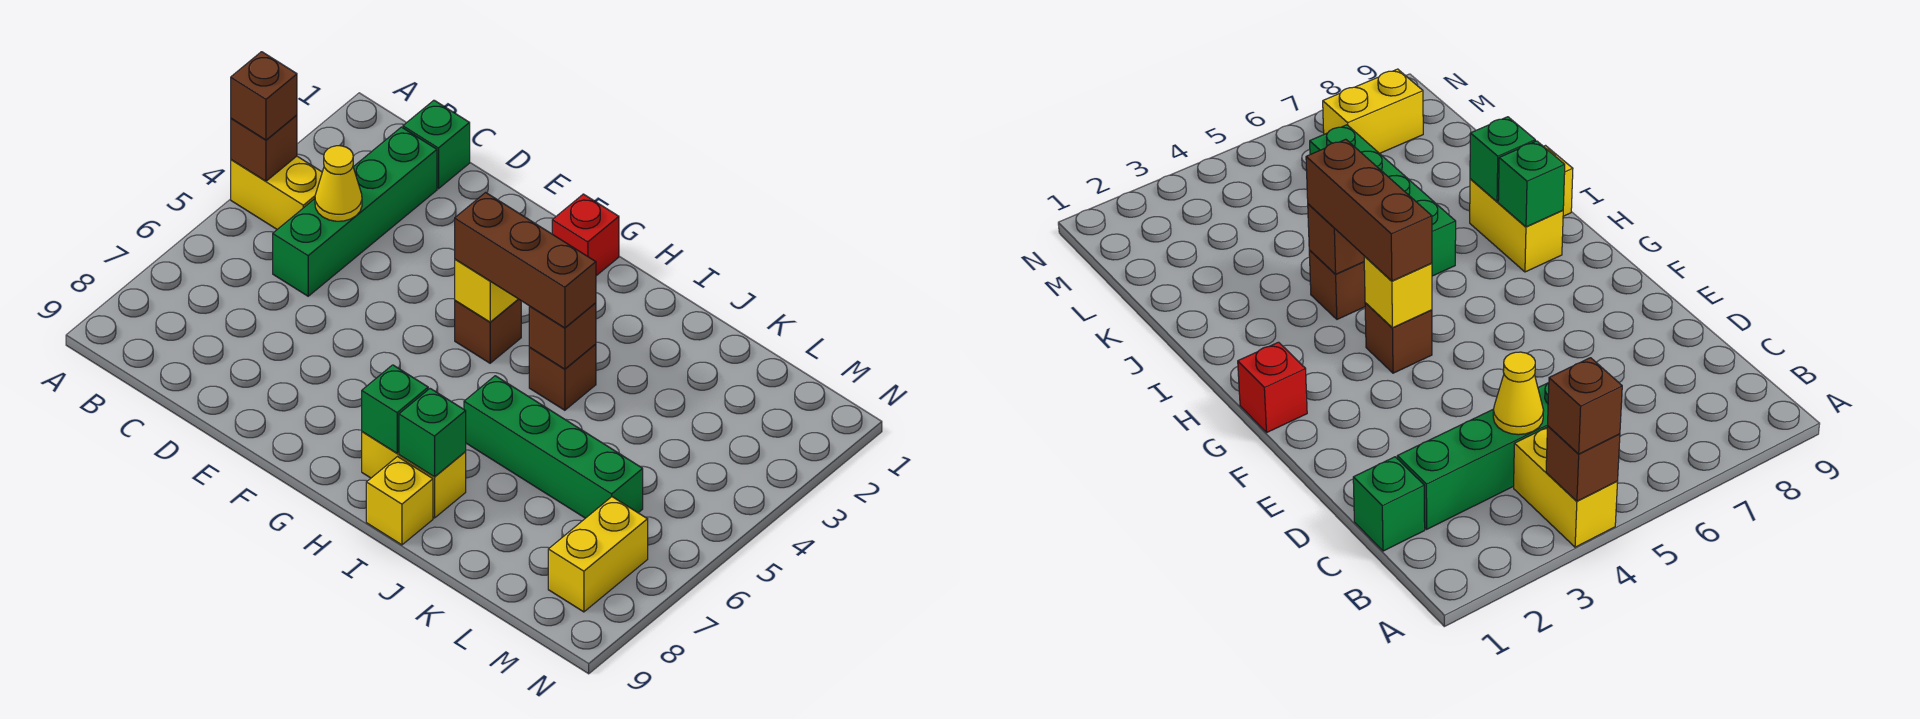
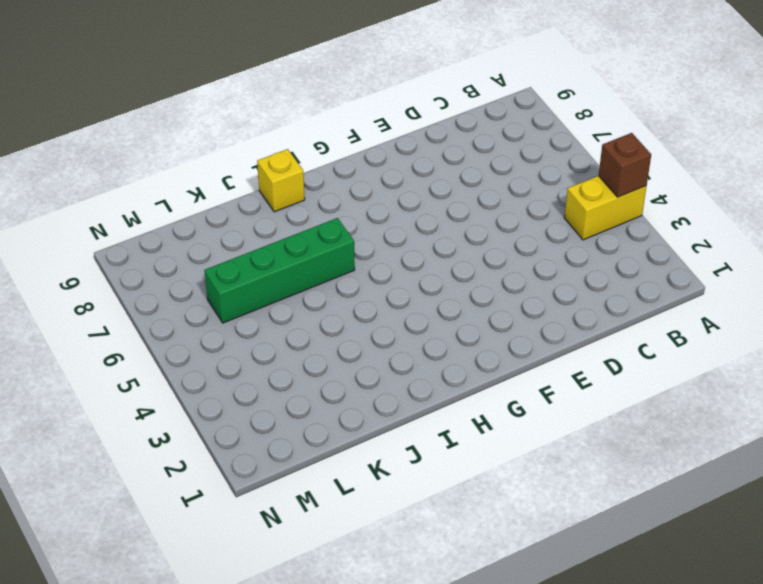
none -> green brick C1 level 1
none -> green brick C2:C5 level 1
none -> red brick G1 level 1

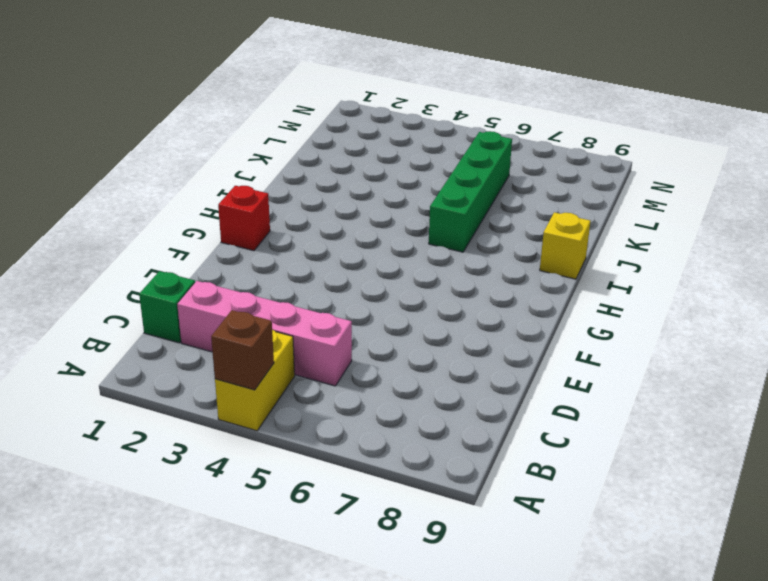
pink brick C2:C5 level 1 -> green brick C2:C5 level 1
none -> brown brick G4 level 1
none -> yellow brick H8:I8 level 1
none -> brown brick I4 level 1

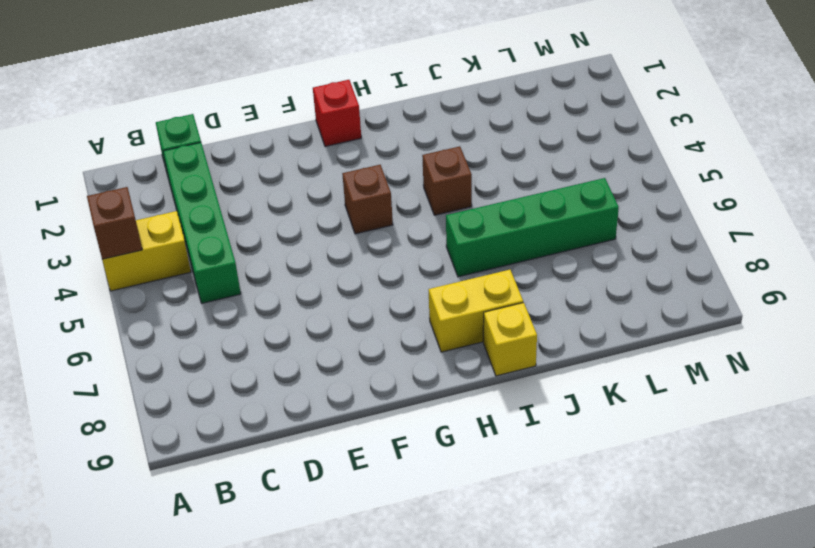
none -> yellow brick M7:M8 level 1
none -> yellow cone C4 level 2
none -> yellow brick G4 level 2

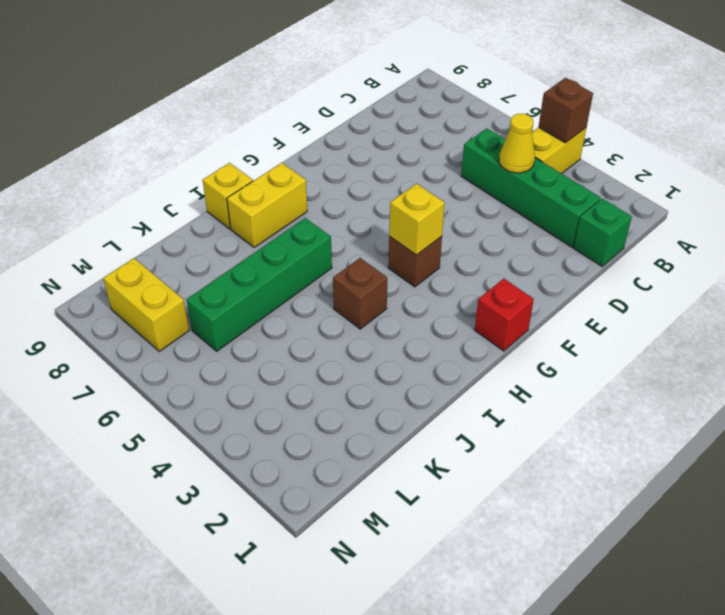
none -> green brick H8 level 2
none -> brown brick I4 level 2
none -> green brick I8 level 2

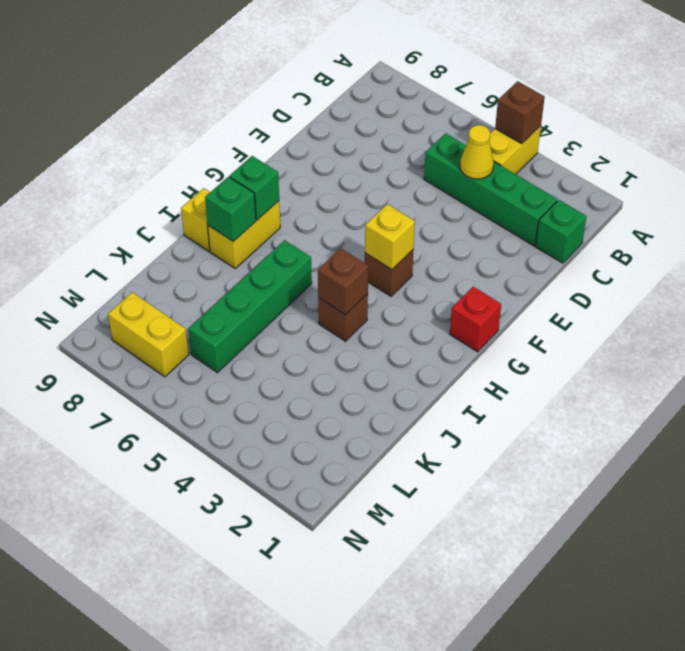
none -> brown brick A4 level 3
none -> brown brick G4:I4 level 3

